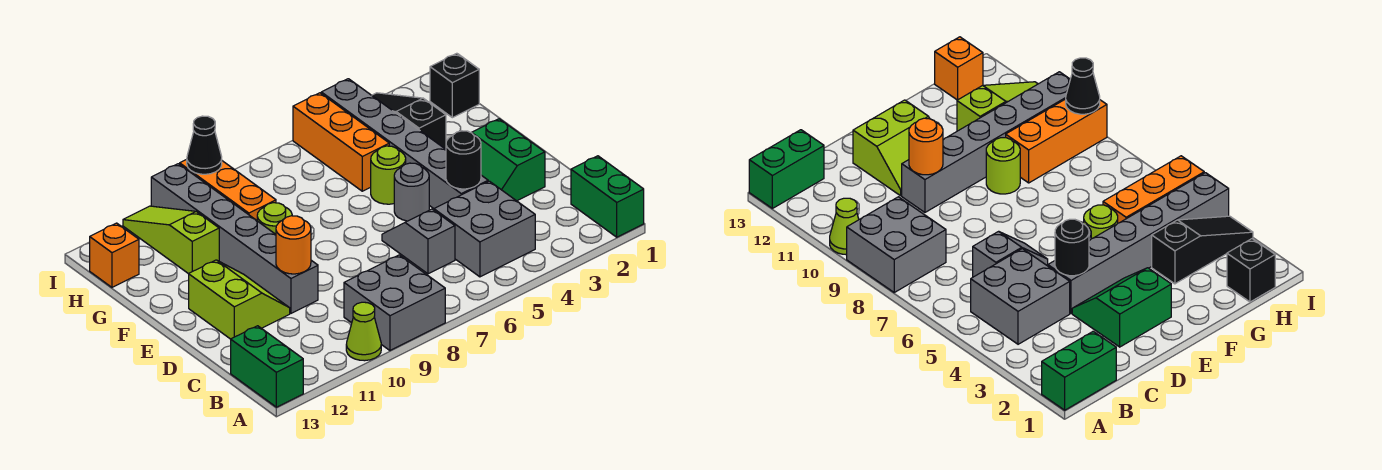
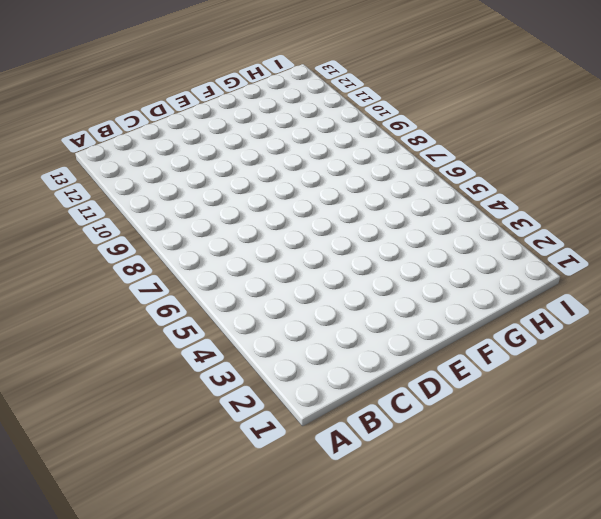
none -> green brick A1:B1 level 1
none -> grey brick A8:B9 level 1
none -> lime cone A10 level 1

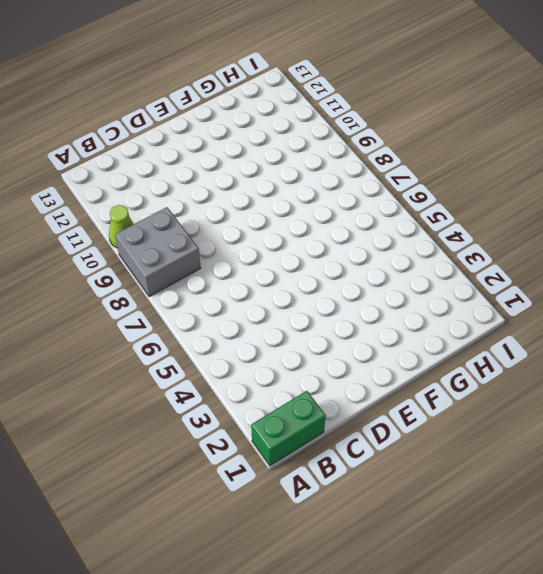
none -> green brick A13:B13 level 1
none -> grey brick B4:C5 level 1
none -> grey slope C6:D6 level 1 top C

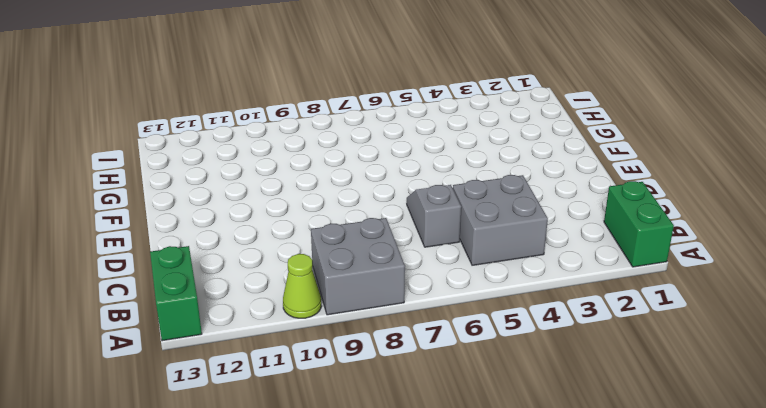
none -> green slope D2:E3 level 1 top 2
none -> grey brick D4:I4 level 1
none -> grey brick D10:I10 level 1

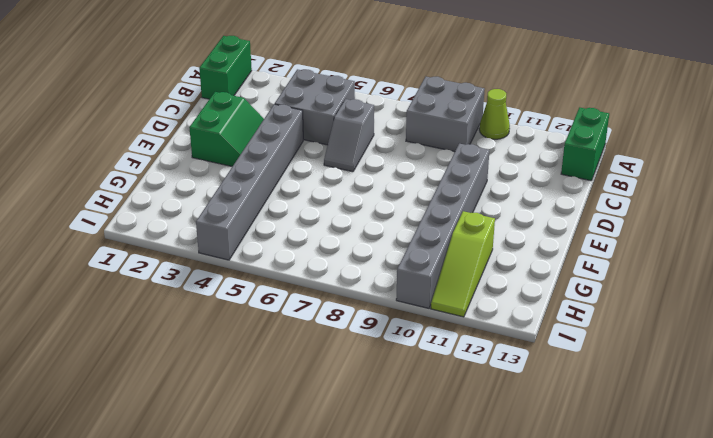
none -> lime slope D11:E12 level 1 top 12
none -> grey round brick E5 level 1
none -> lime round brick F5 level 1

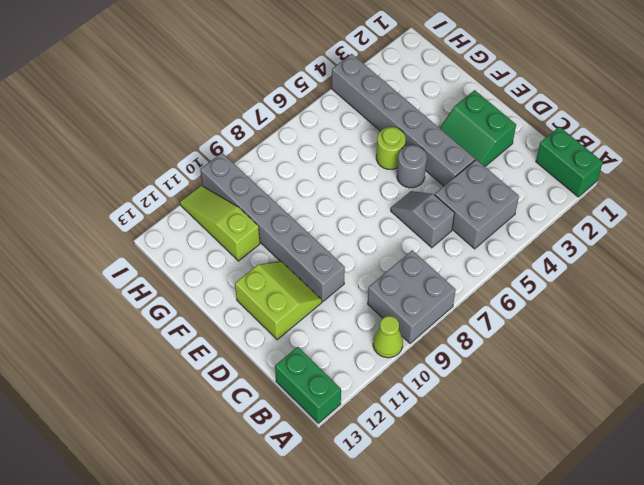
none -> lime round brick F9 level 1
none -> black slope G3:I3 level 1 top G
none -> orange brick G5:I5 level 1

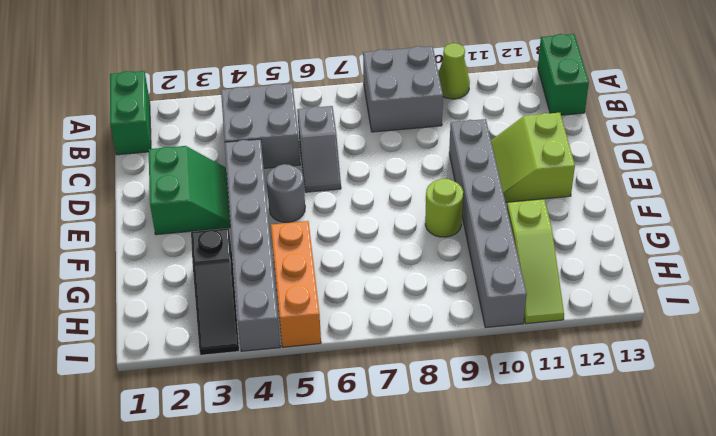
none -> lime round brick F5 level 1
none -> orange brick G9:I9 level 1
none -> black brick H1 level 1

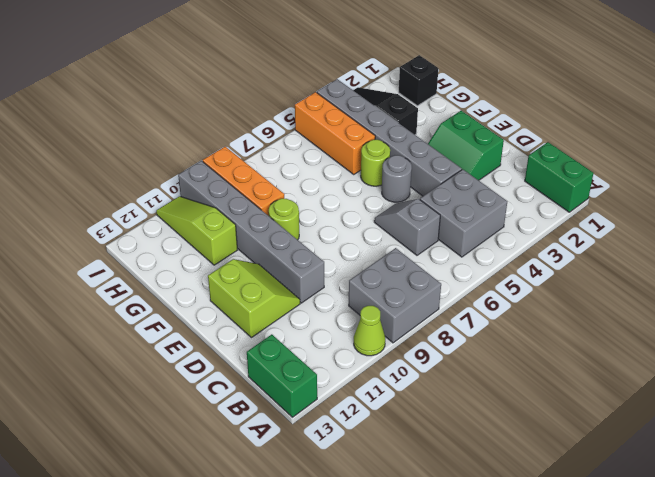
none -> orange brick H13 level 1
none -> black round brick D4 level 2
none -> orange round brick D10 level 2

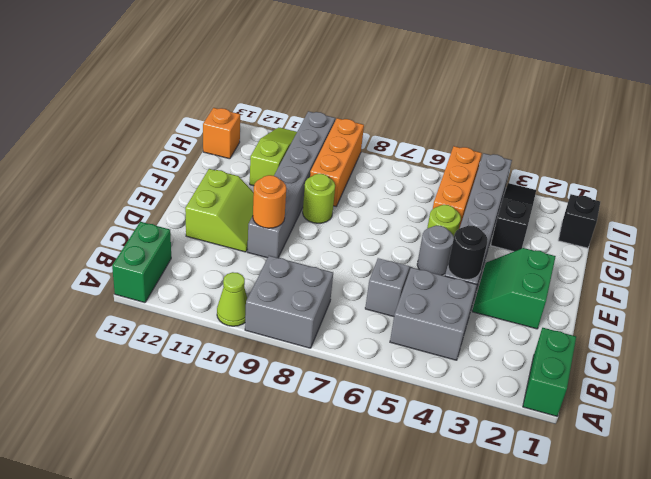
none -> black cone I9 level 2

